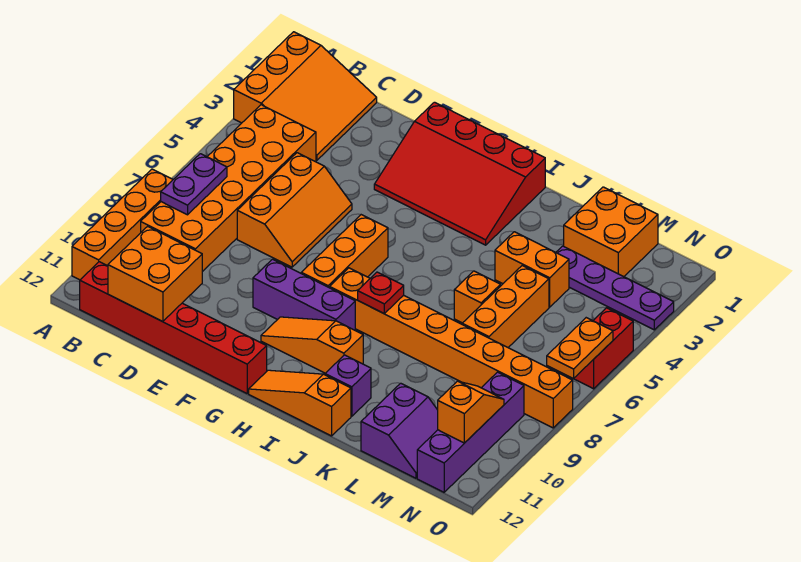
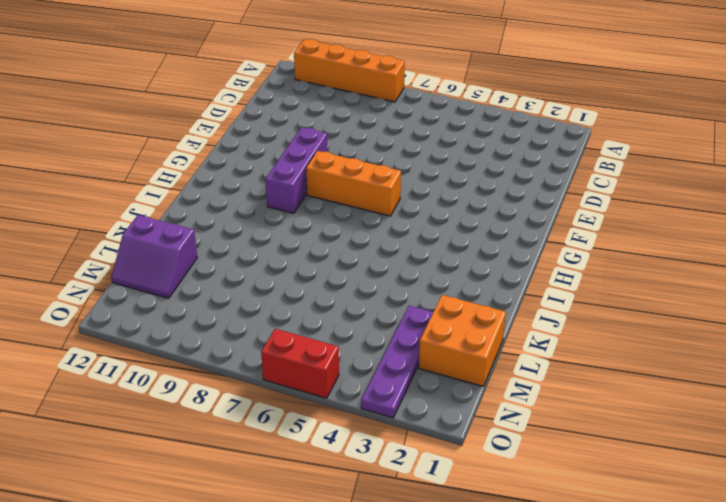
none -> orange slope A1:C3 level 1 top A
none -> orange brick B4:C9 level 1
none -> red brick B12:G12 level 1

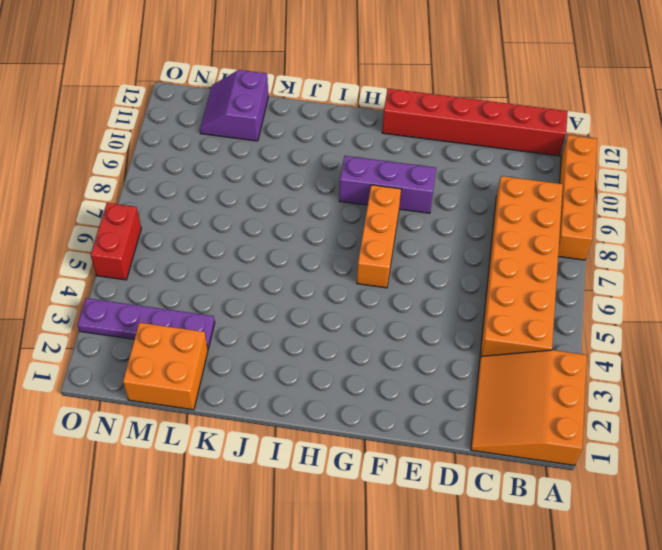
none -> orange slope D5:E7 level 1 top D
none -> red slope F1:I3 level 1 top 1
none -> orange slope G10:I10 level 1 top I

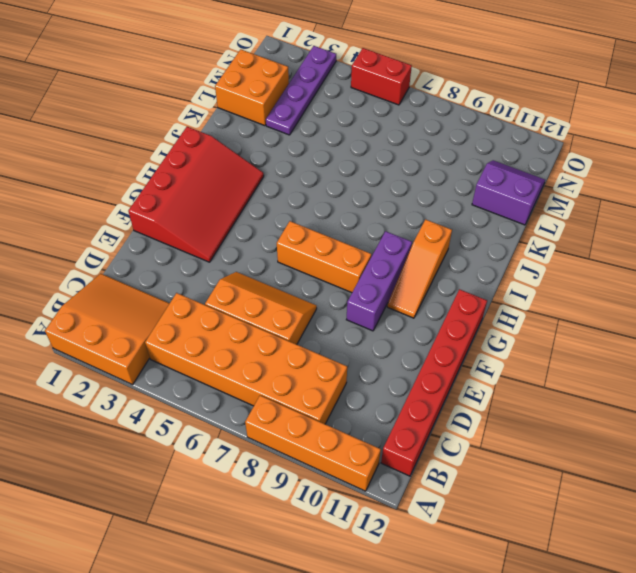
none -> orange brick H8:O8 level 1
none -> orange slope H12:J12 level 1 top J
none -> purple brick J11 level 1

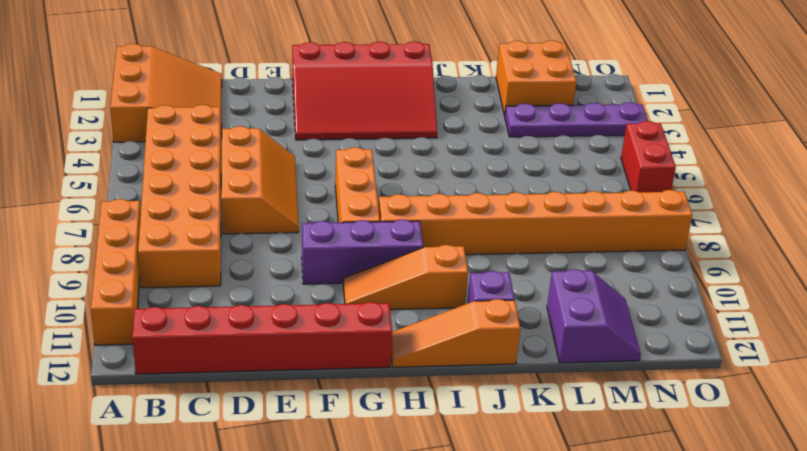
none -> orange brick K4:L4 level 1
none -> orange brick K6 level 1
none -> orange brick L5:L7 level 1

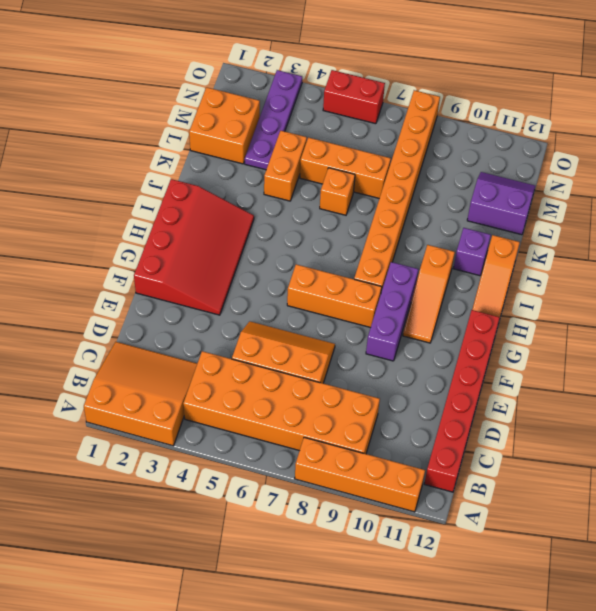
none -> purple brick N9:N12 level 1
none -> purple plate B7:B8 level 2
none -> orange brick C11:D12 level 2

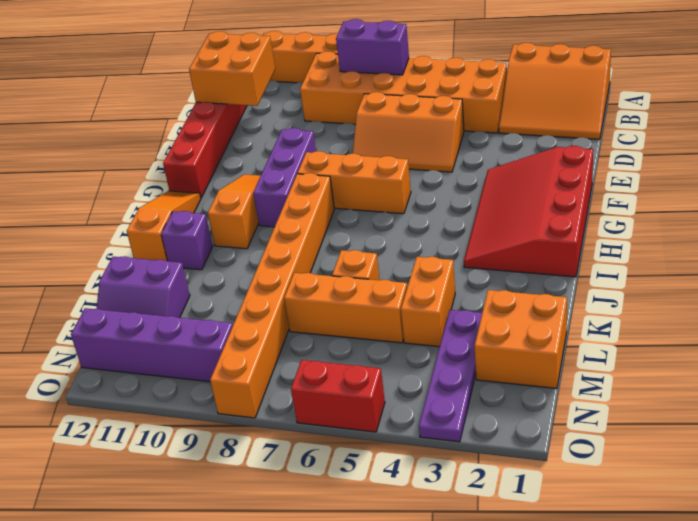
purple brick B7:B8 level 2 -> purple plate B7:B8 level 2
none -> red plate I8 level 2
none -> orange slope N10:N11 level 2 top 11
none -> orange plate O6:O7 level 2

